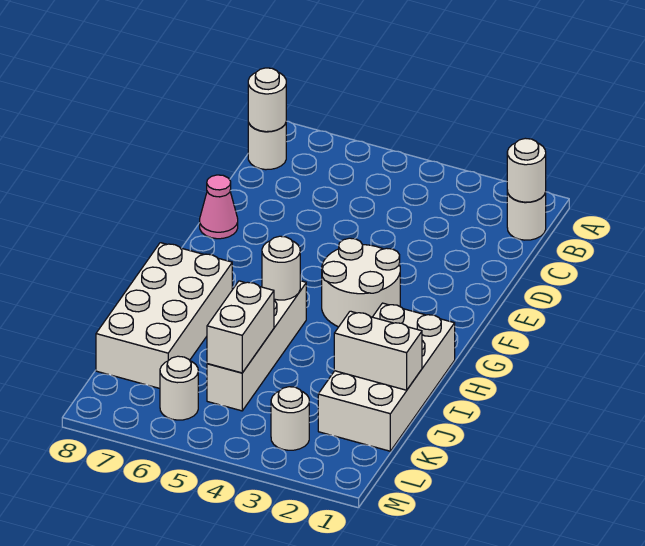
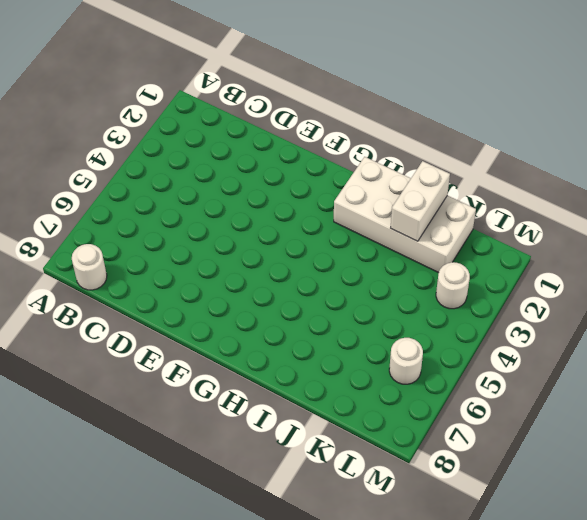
none -> white round brick B1 level 1
none -> pink cone E8 level 1
none -> white round brick F3:G4 level 1

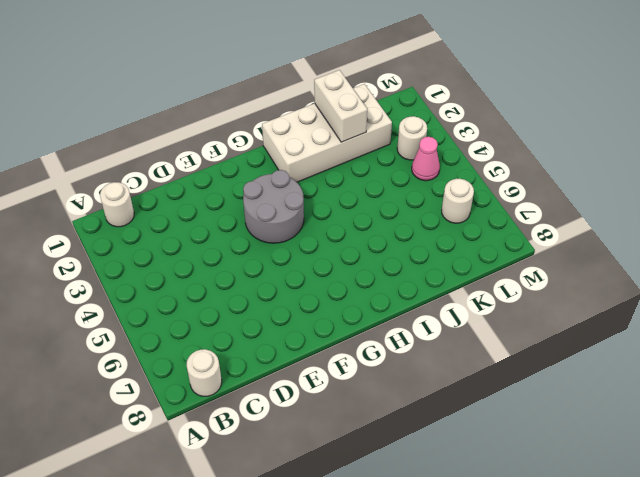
grey round brick F3:G4 level 1 -> white round brick F3:G4 level 1
pink cone L4 level 1 -> pink cone E8 level 1
none -> white brick H5:K5 level 1
none -> white brick H7:K8 level 1
none -> white round brick B1 level 2

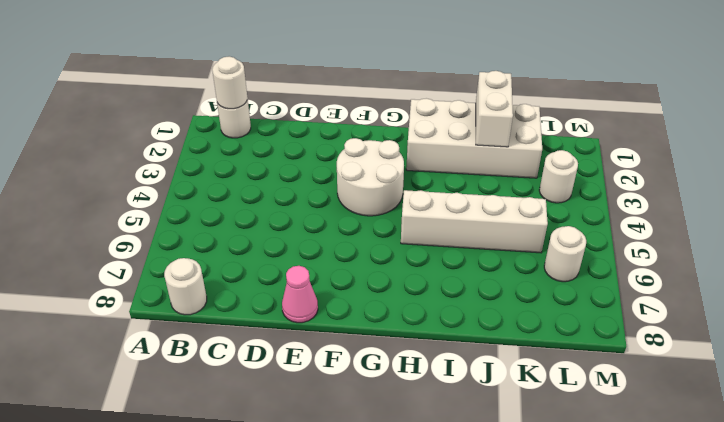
none -> white brick H7:K8 level 1
none -> white round brick B8 level 2
none -> white round brick H5 level 2

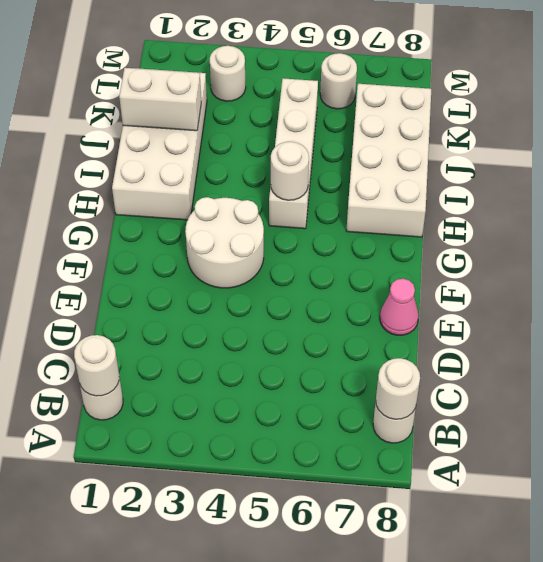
none -> white brick J5:K5 level 2

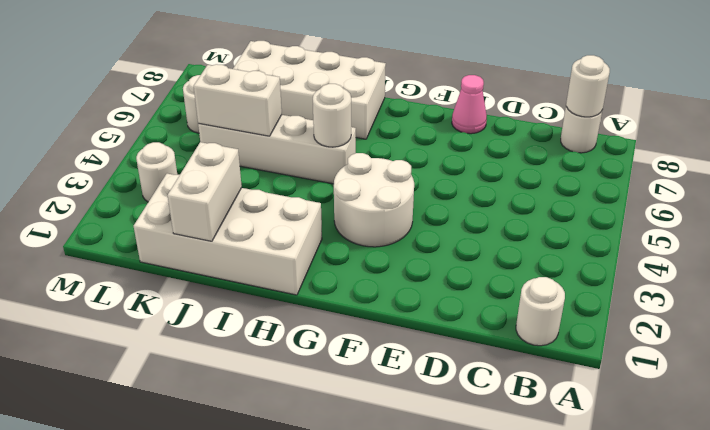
none -> white round brick B1 level 2

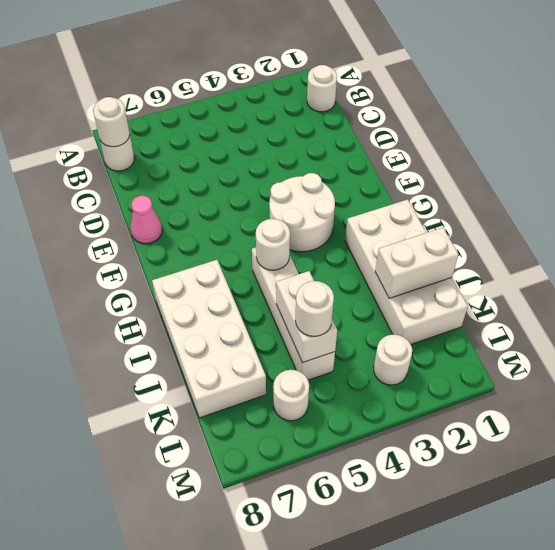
white round brick K5 level 3 -> white round brick B1 level 2

